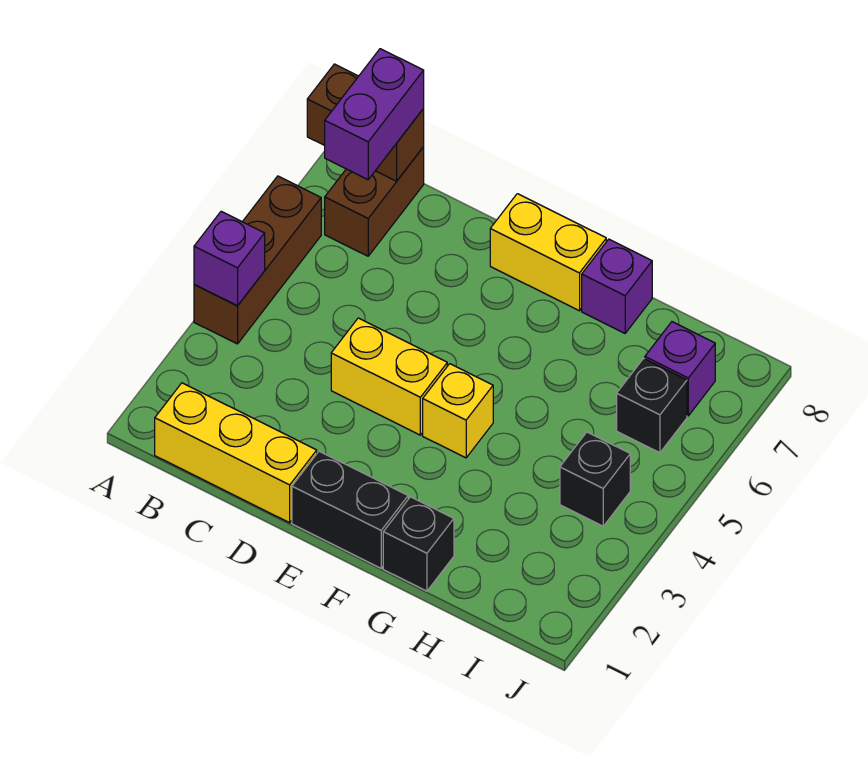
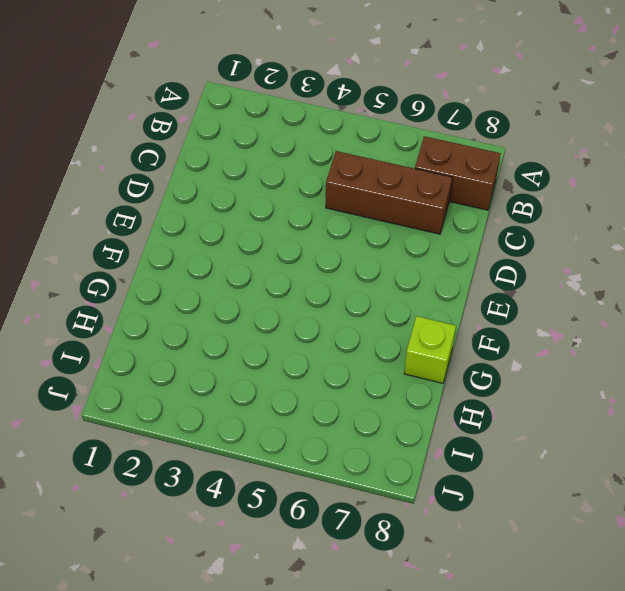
brown brick C5:C7 level 1 -> brown brick A4:A6 level 1
lime brick G8 level 1 -> purple brick G8 level 1
none -> yellow brick B1:D1 level 1
none -> yellow brick D4:E4 level 1
none -> black brick E1:F1 level 1

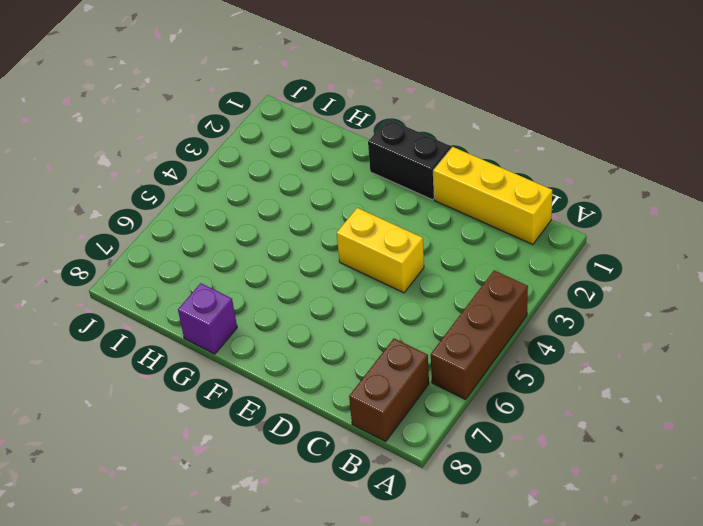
none -> yellow brick E8:F8 level 1
none -> yellow brick F4 level 1
none -> black brick G1 level 1

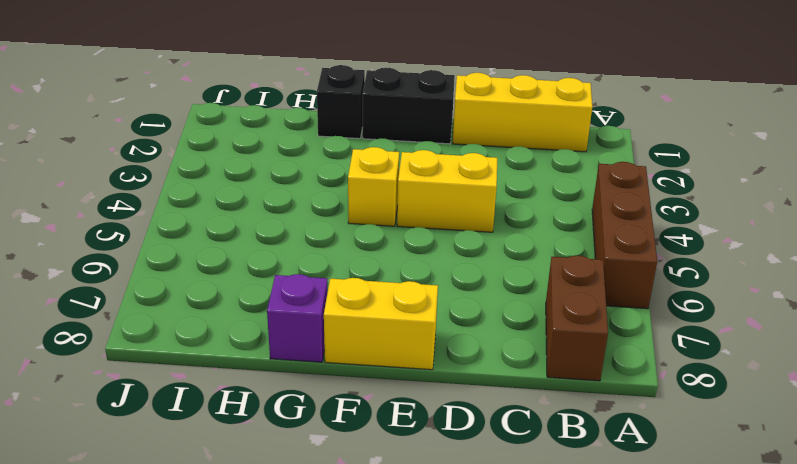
none -> black brick I4 level 1
none -> black brick I6 level 1
none -> purple brick I7 level 1

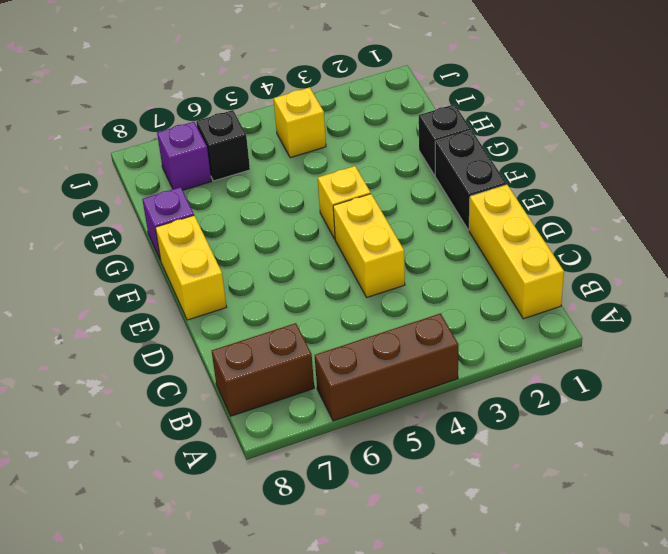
yellow brick I4 level 1 -> black brick I4 level 1
none -> purple brick A4 level 2
none -> brown brick A8:B8 level 2
none -> purple brick B7:B8 level 3

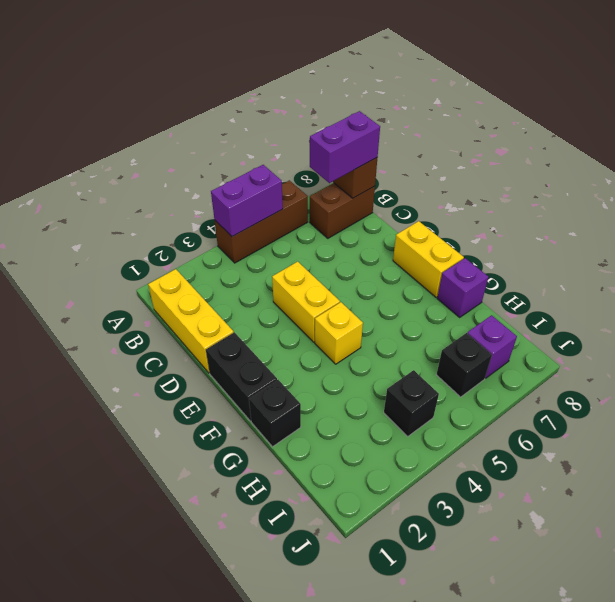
purple brick A4:A5 level 2 -> purple brick A4 level 2

